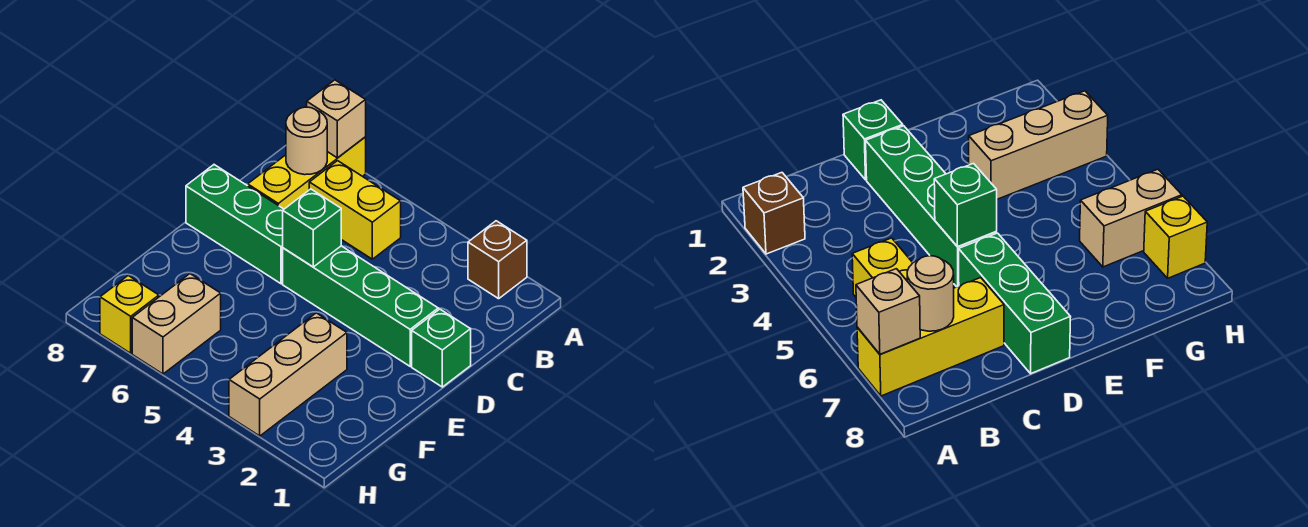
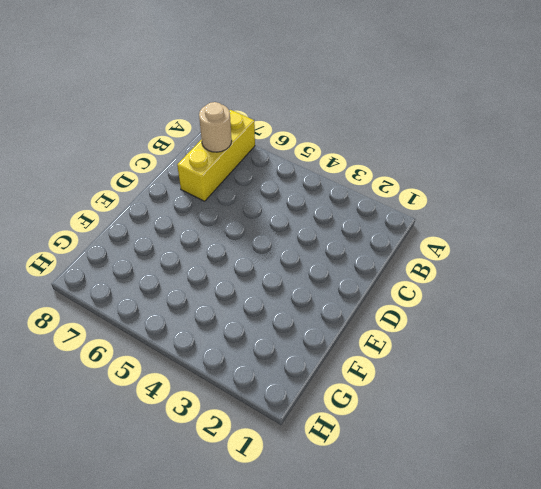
none -> brown brick A2 level 1
none -> yellow brick B5:B6 level 1
none -> green brick D1 level 1

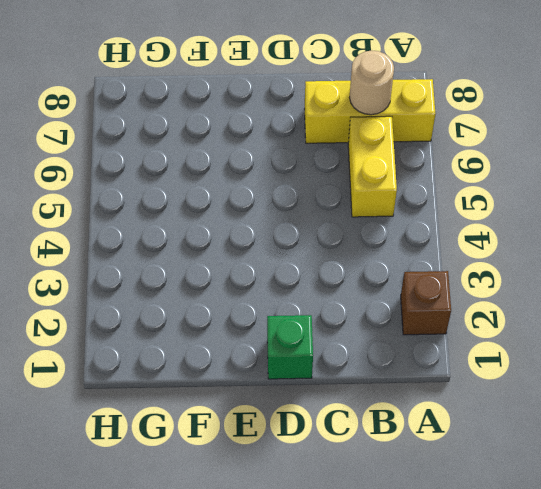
none -> green brick D2:D5 level 1
none -> green brick D6:D8 level 1
none -> tan brick F3:H3 level 1

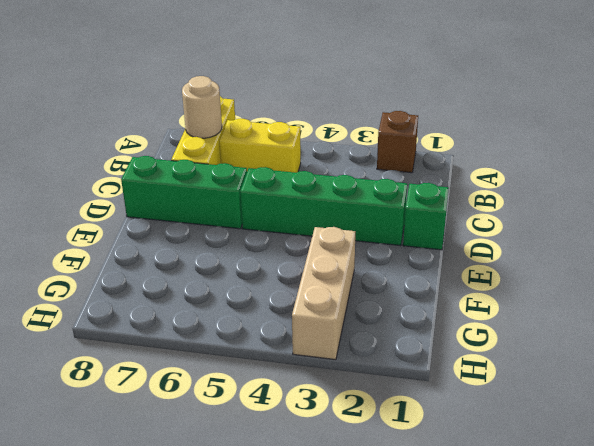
none -> tan brick G6:H6 level 1
none -> yellow brick H7 level 1
none -> tan brick A7 level 2

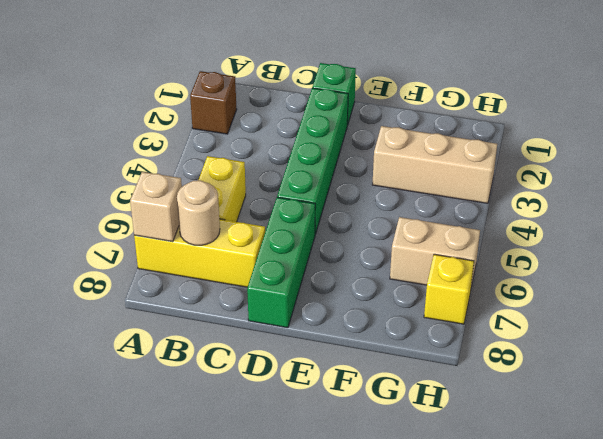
none -> green brick D5 level 2

